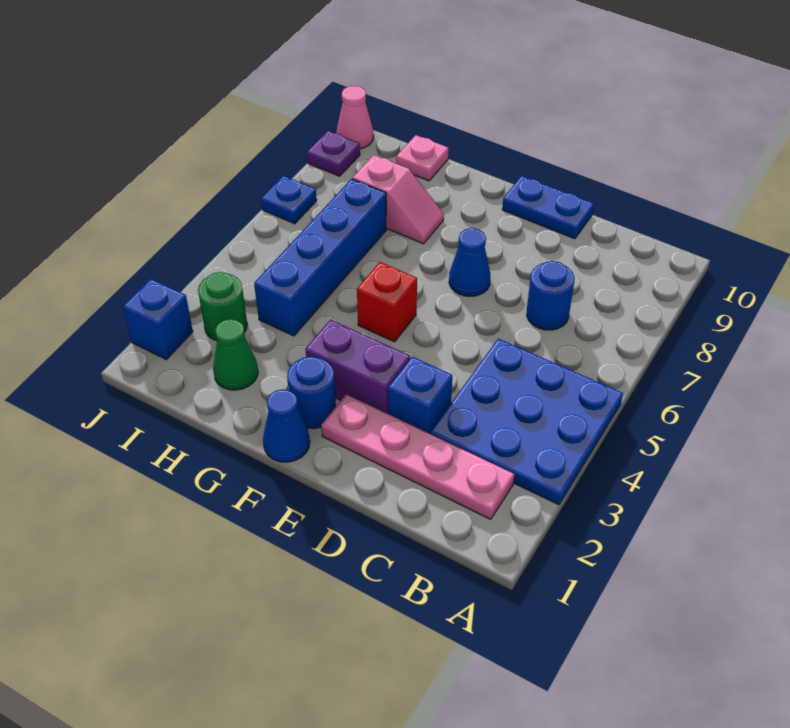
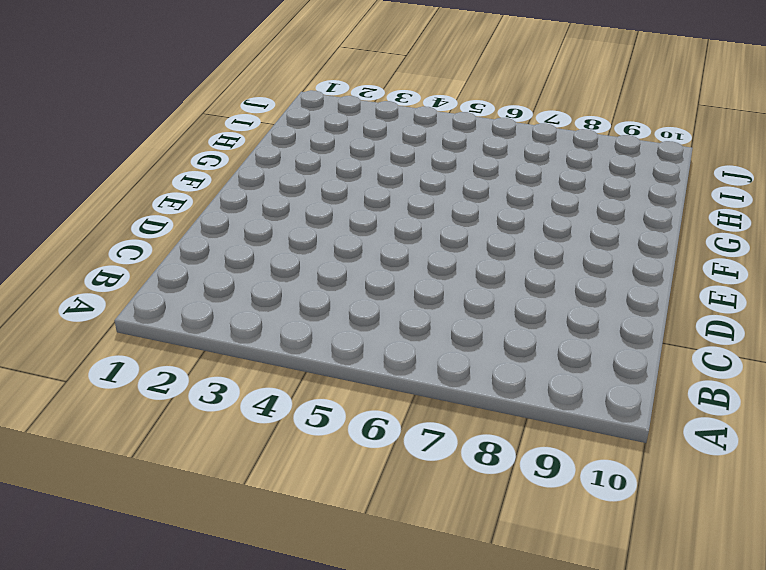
none -> blue plate A3:C5 level 1
none -> pink plate B2:E2 level 1
none -> blue round brick C7 level 1

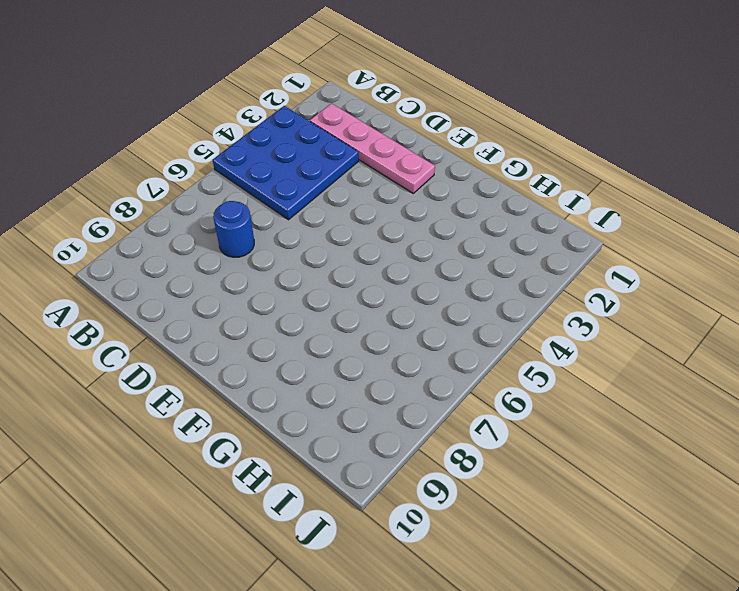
none -> blue brick D3 level 1
none -> blue plate D10:E10 level 1
none -> purple brick E3:F3 level 1

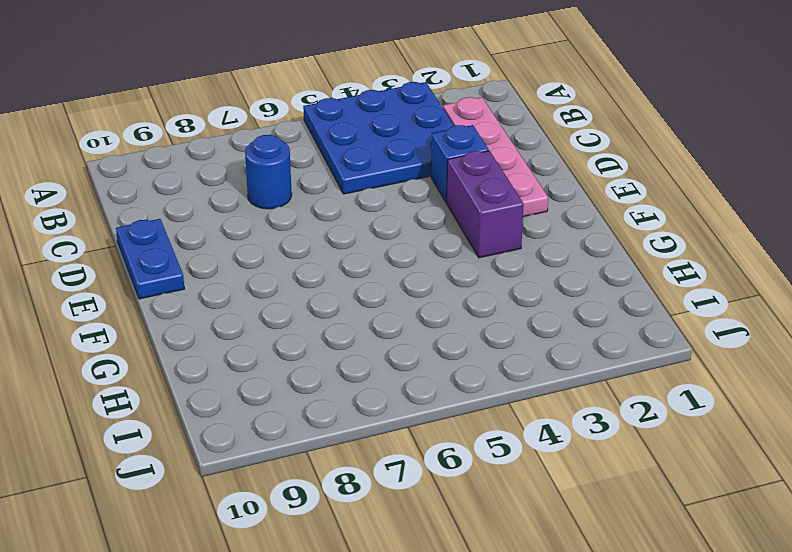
none -> blue cone E7 level 1
none -> blue cone F1 level 1
none -> blue round brick F2 level 1

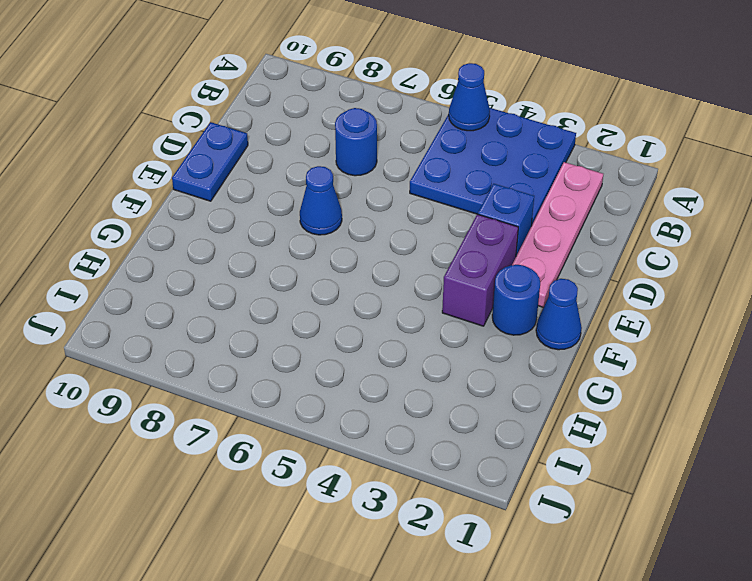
blue cone A5 level 2 -> none
none -> red brick F5 level 1
none -> pink slope G8:H8 level 1 top H
none -> green cone H2 level 1

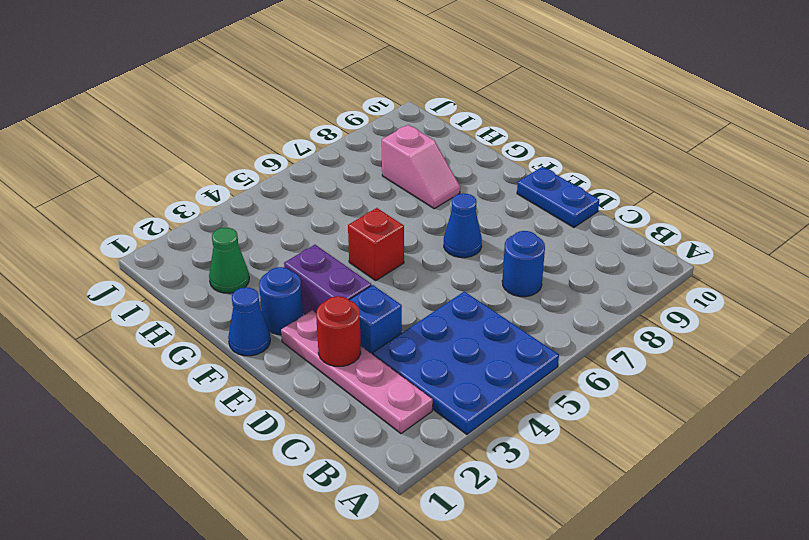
red round brick D2 level 2 -> none
none -> blue brick H4:H7 level 1
none -> pink plate H10 level 1
none -> green round brick I3 level 1

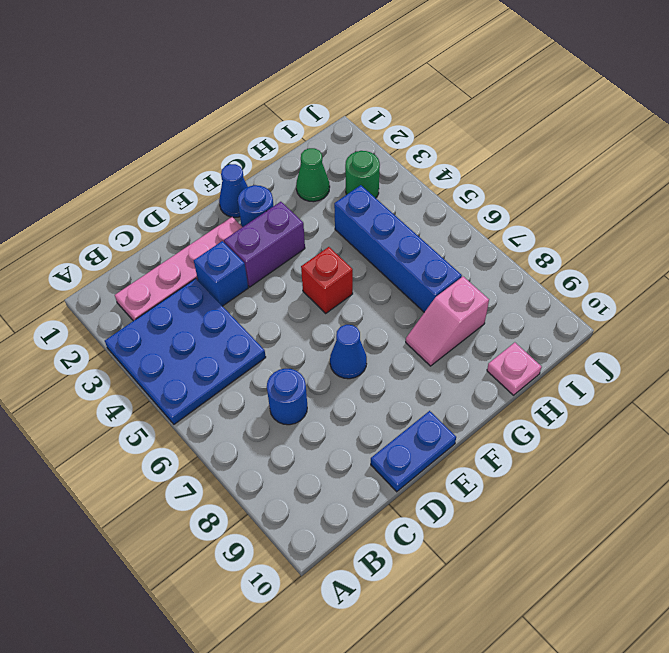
none -> blue brick J2 level 1
none -> blue plate J7 level 1
none -> purple plate J9 level 1

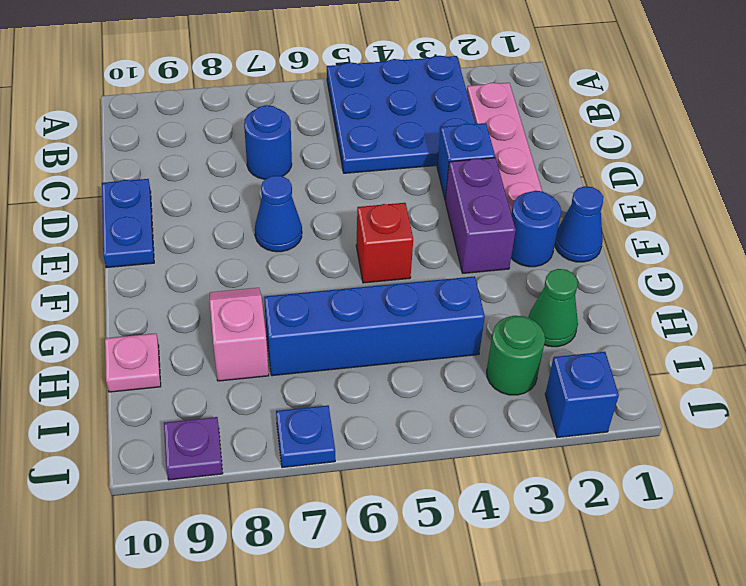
none -> pink cone J10 level 1

